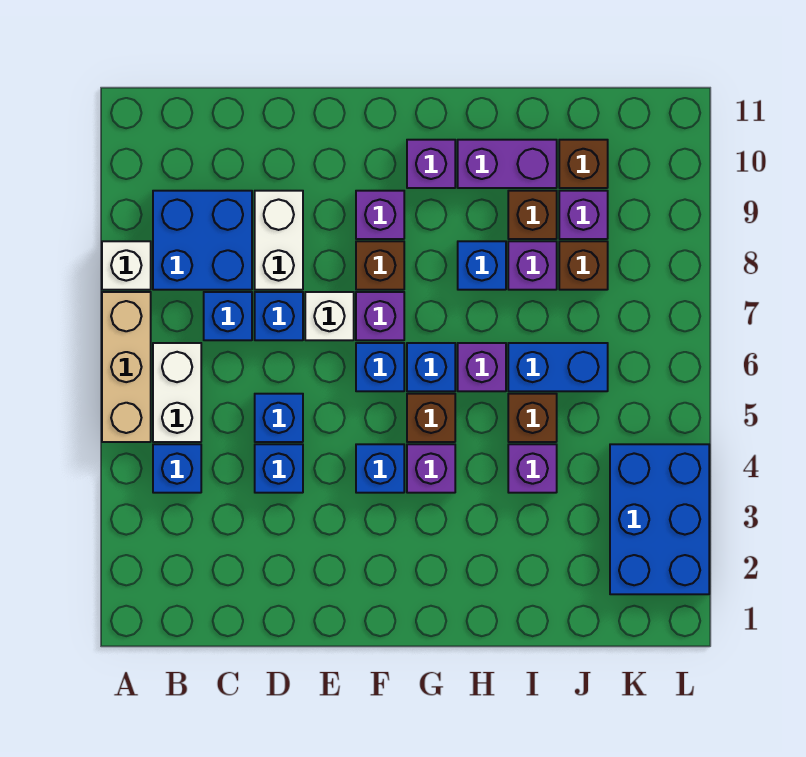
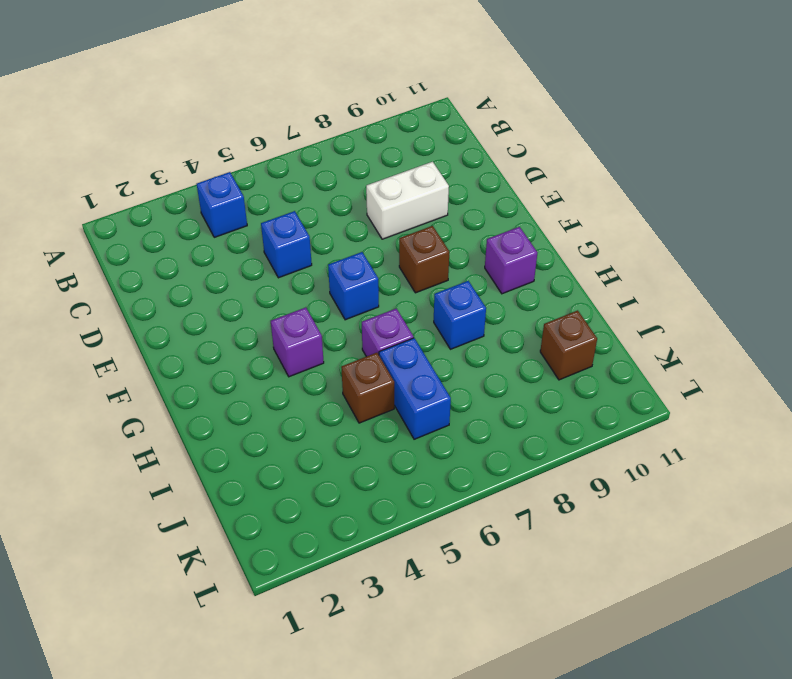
none -> tan brick A5:A7 level 1
none -> white brick A8 level 1
none -> white brick B5:B6 level 1
none -> blue brick B8:C9 level 1

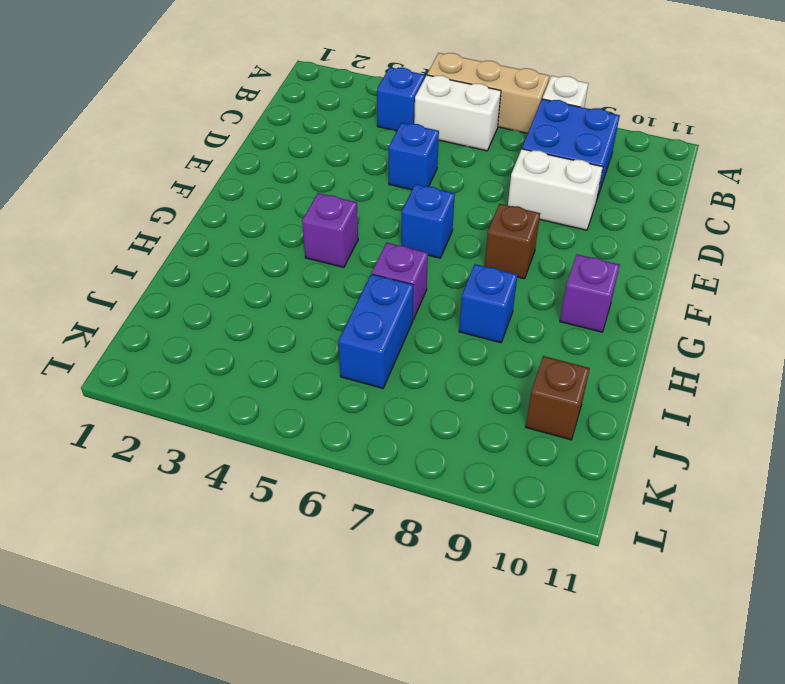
none -> blue brick C7 level 1
none -> blue brick D4 level 1
none -> blue brick D7 level 1
none -> white brick E7 level 1

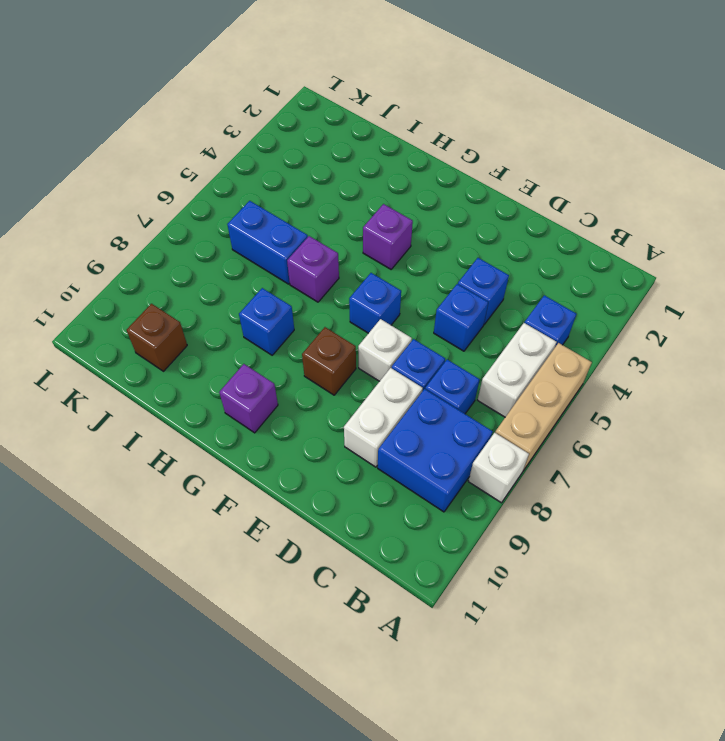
none -> blue brick F4 level 1
none -> purple brick F7 level 1
none -> purple brick F9 level 1
none -> brown brick G5 level 1

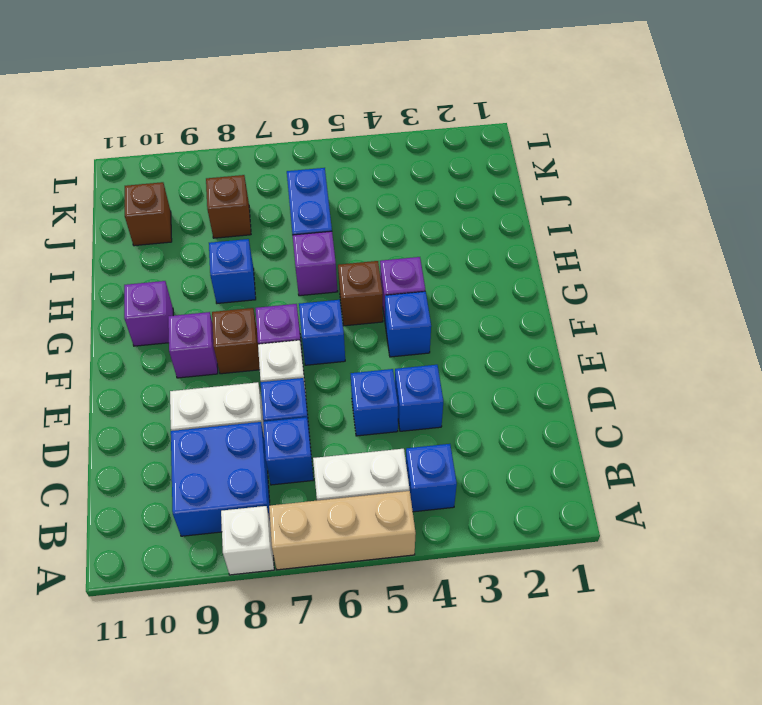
none -> blue brick G6 level 1
none -> purple brick H10:I10 level 1
none -> purple brick I4 level 1
none -> brown brick I5 level 1

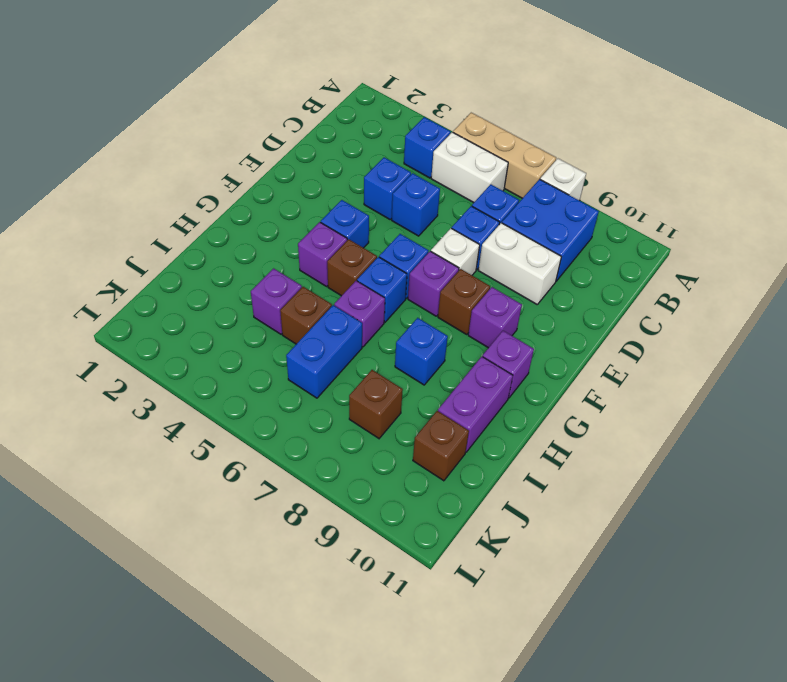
none -> purple brick I8 level 1
none -> brown brick I9 level 1
none -> purple brick J9 level 1
none -> blue brick K2:L4 level 1

